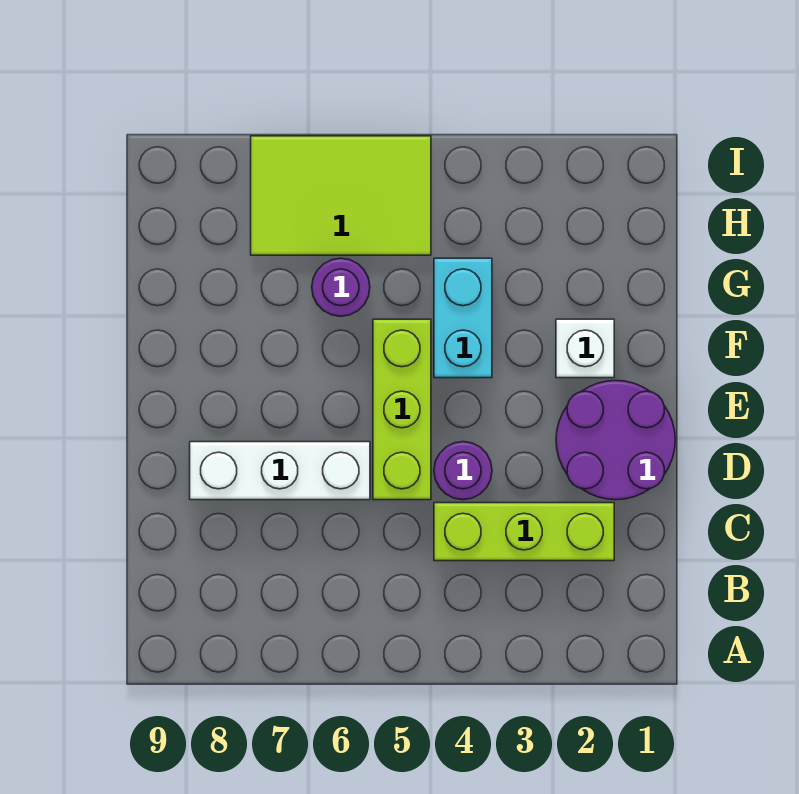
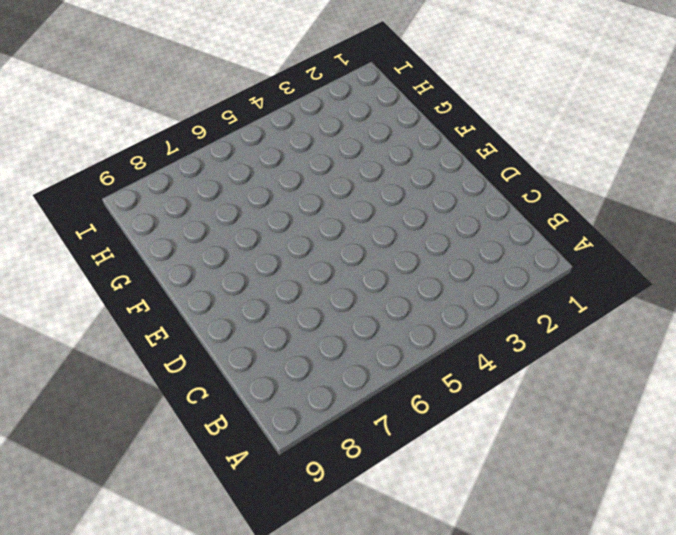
none -> lime brick C2:C4 level 1
none -> purple round brick D1:E2 level 1

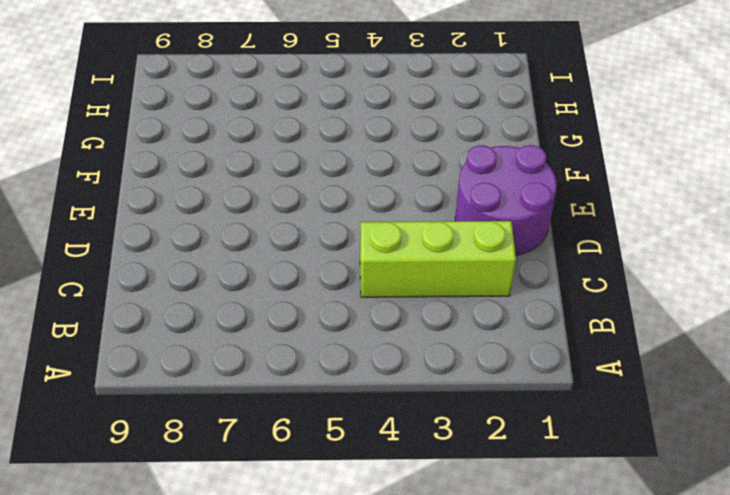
none -> purple round brick D4 level 1
none -> lime brick D5:F5 level 1

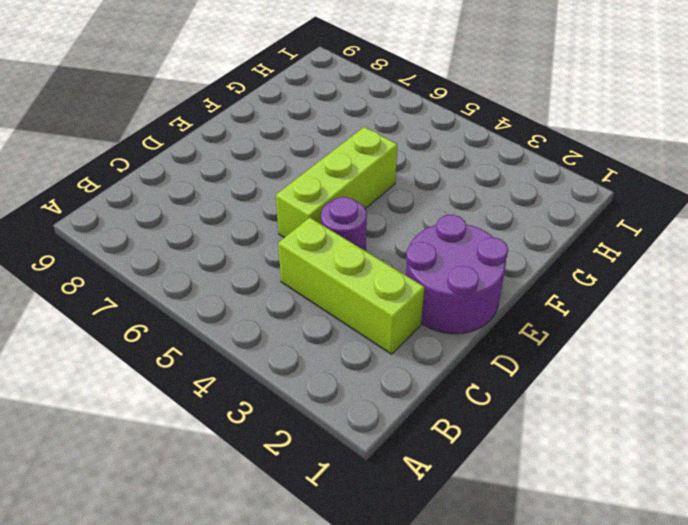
none -> white brick D6:D8 level 1
none -> white brick F2 level 1

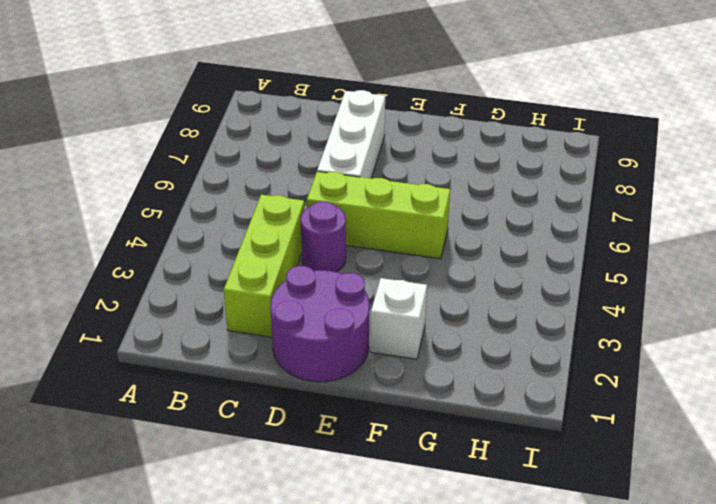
none -> cyan brick F4:G4 level 1
none -> purple round brick G6 level 1

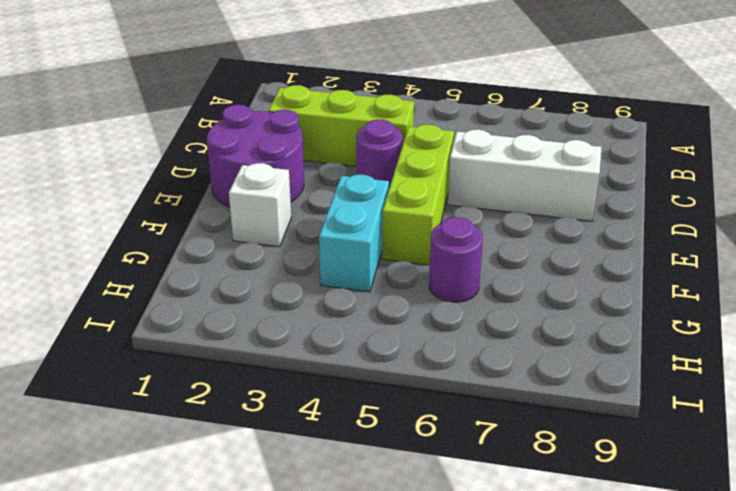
none -> lime tile H5:I7 level 1

